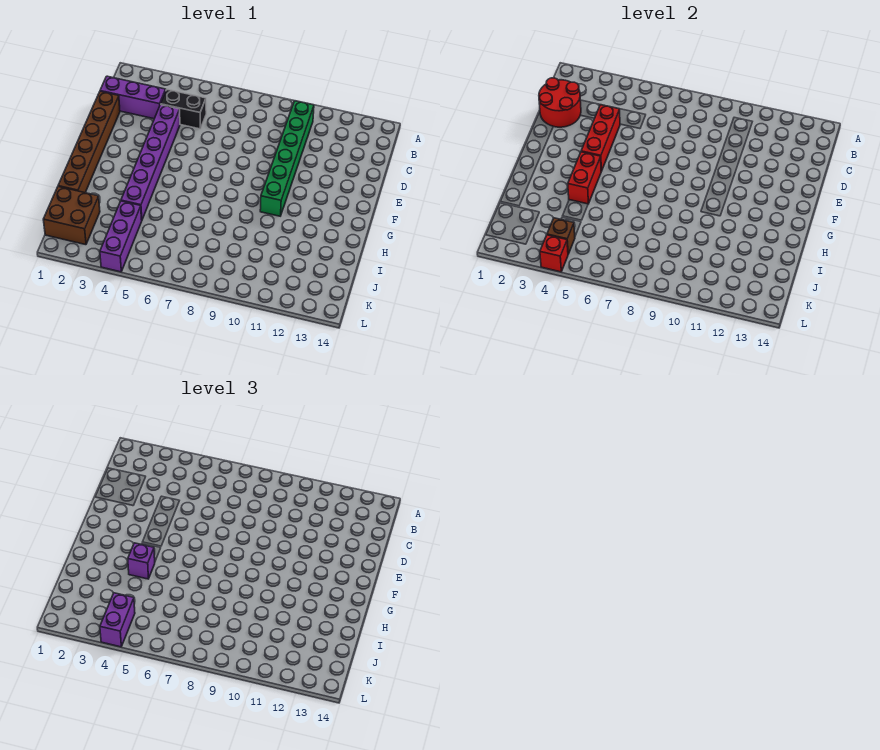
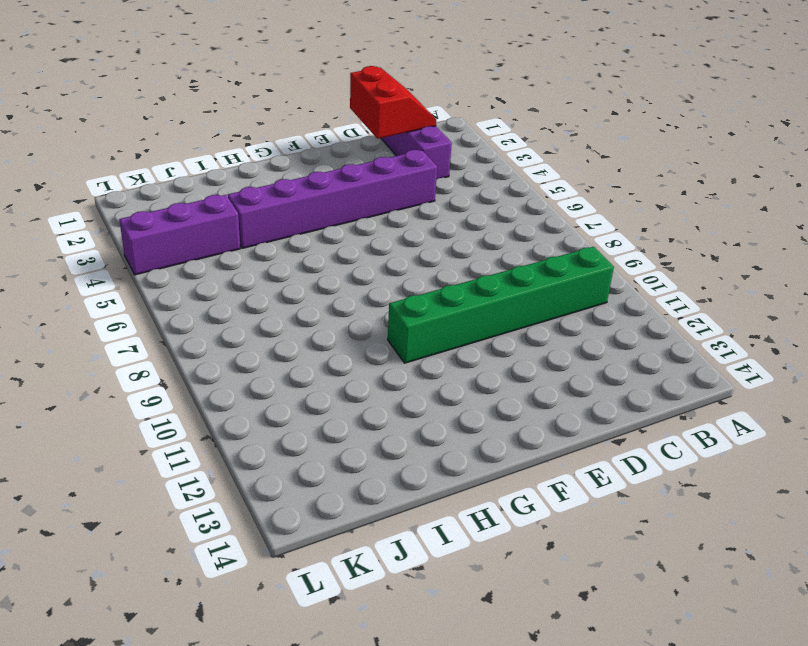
red slope C1:D2 level 2 top D -> red round brick C1:D2 level 2
none -> black brick C4:C5 level 1
none -> brown brick D1:I1 level 1
none -> brown brick J1:K2 level 1

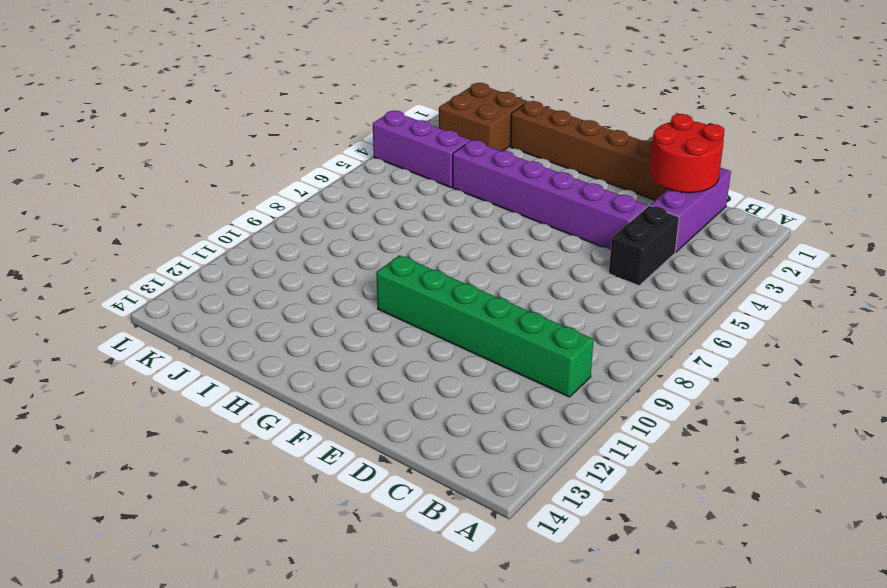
none -> red brick D4:F4 level 2
none -> red brick G4:H4 level 2
none -> brown brick K4 level 2

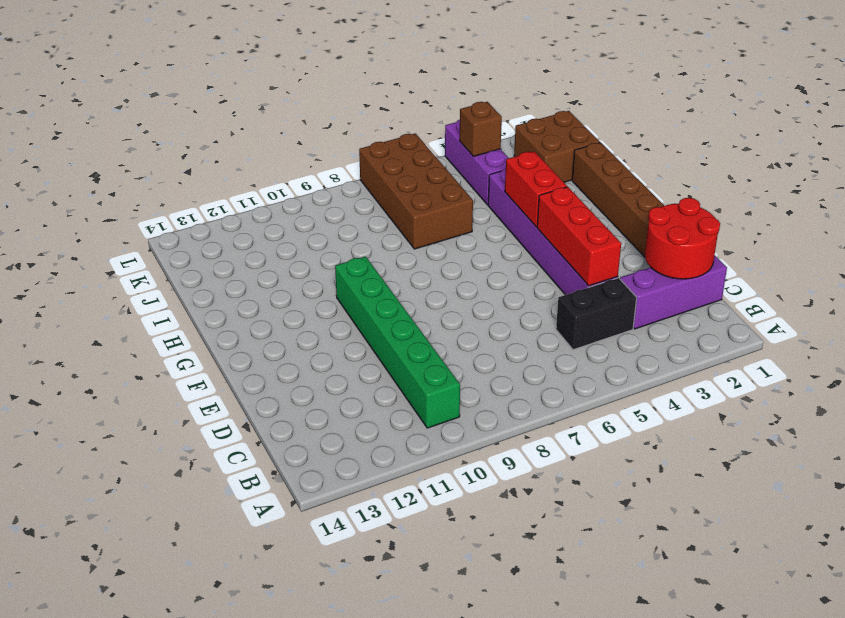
brown brick I6:L7 level 1 -> none
none -> red brick L4 level 2
none -> purple brick H4 level 3
none -> purple brick K4:L4 level 3

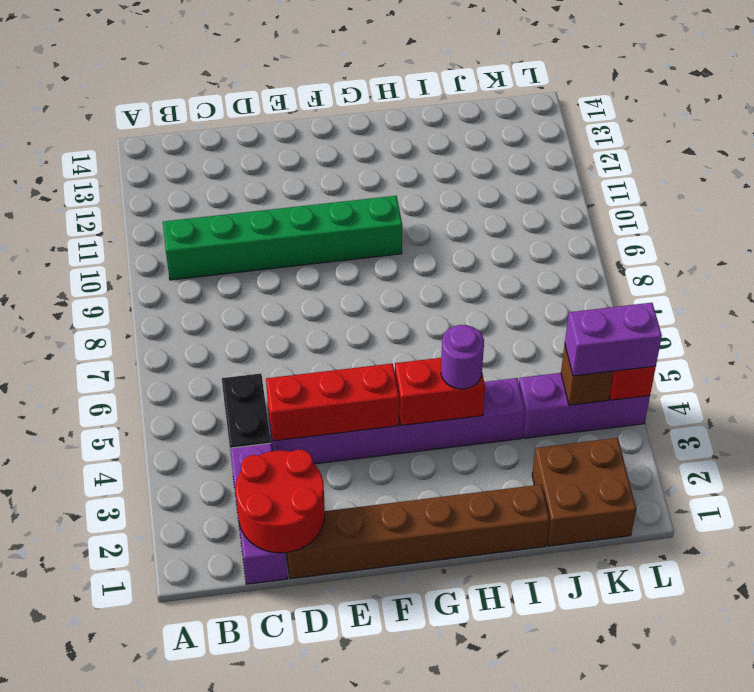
purple round brick H4 level 3 -> purple brick H4 level 3

